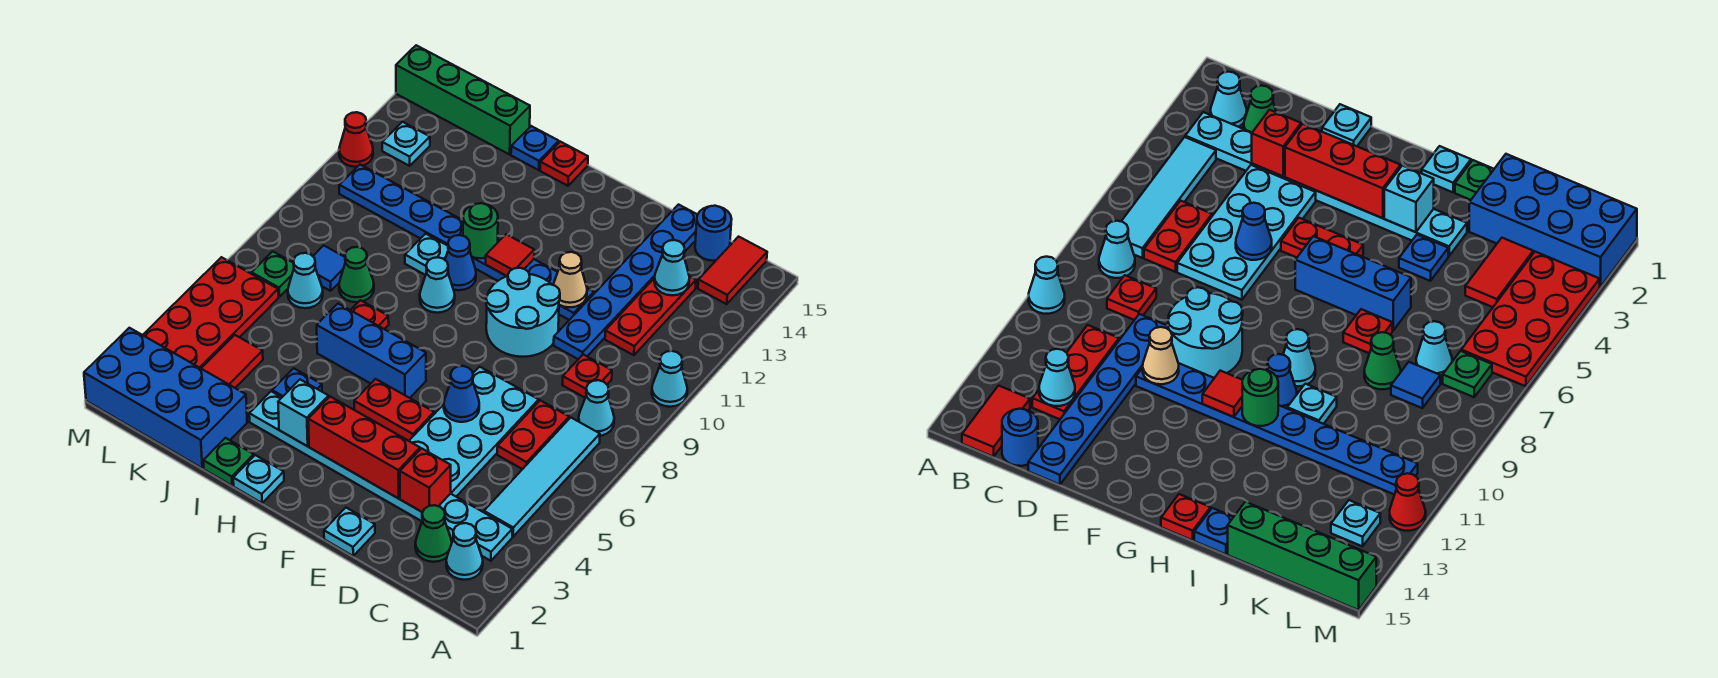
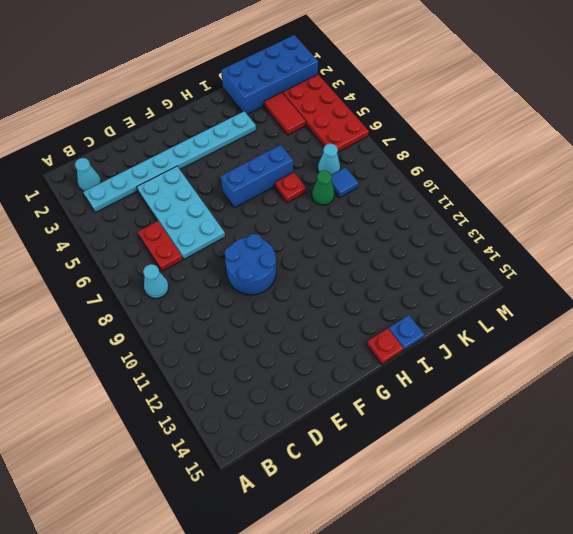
blue round brick E9:F10 level 1 -> cyan round brick E9:F10 level 1
none -> cyan cone A10 level 1
none -> cyan tile B4:B7 level 1
none -> red tile B14:B15 level 1
none -> green cone C2 level 1

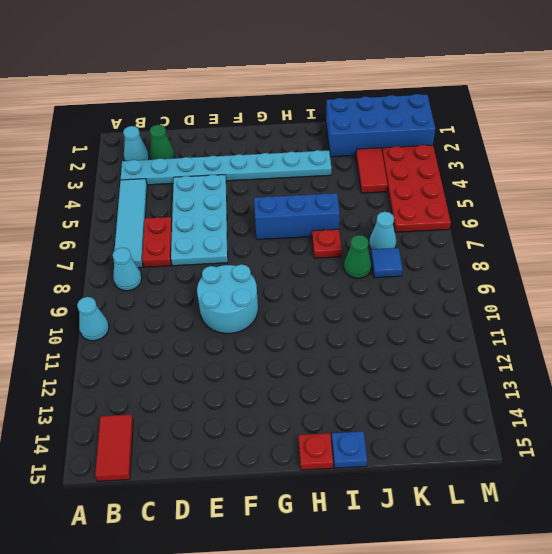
none -> red plate C9 level 1
none -> red plate C11:C13 level 1
none -> blue round brick C15 level 1
none -> blue plate D10:D15 level 1

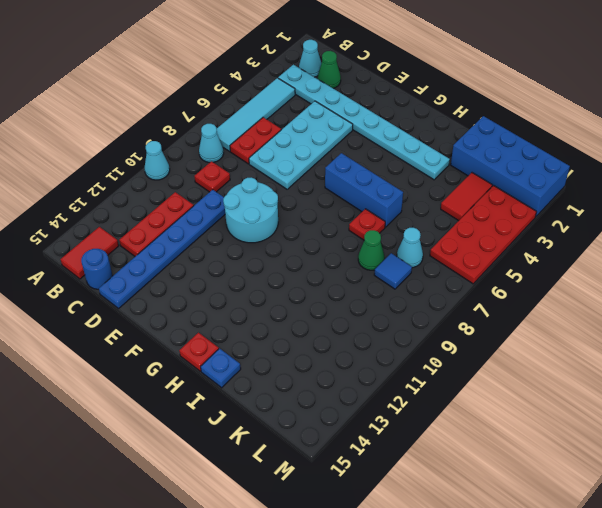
none -> cyan plate E1 level 1
none -> blue plate E11:L11 level 1
none -> red plate F5:G5 level 1
none -> cyan plate H1 level 1

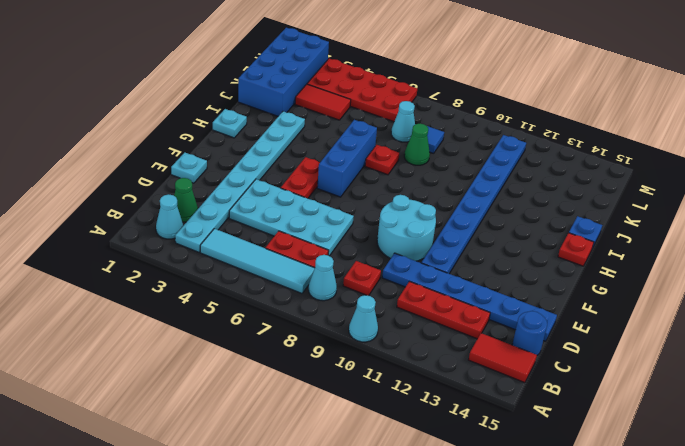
none -> cyan cone H9 level 1
none -> blue cone H10 level 1
none -> green plate I1 level 1
none -> blue plate I4 level 1

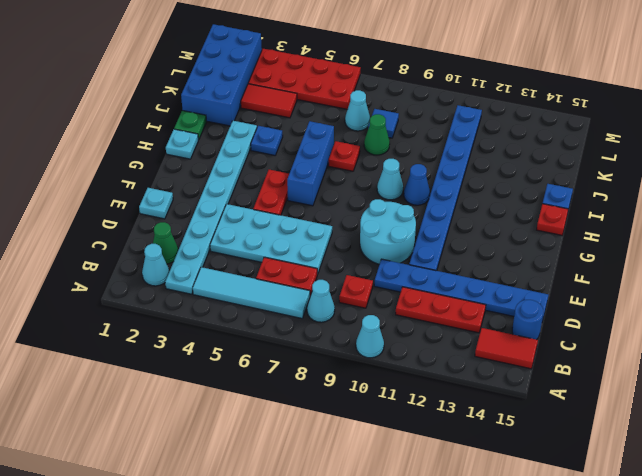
none -> cyan plate I10 level 1
none -> green brick J15:M15 level 1
none -> green plate L7 level 1
none -> cyan plate L13 level 1

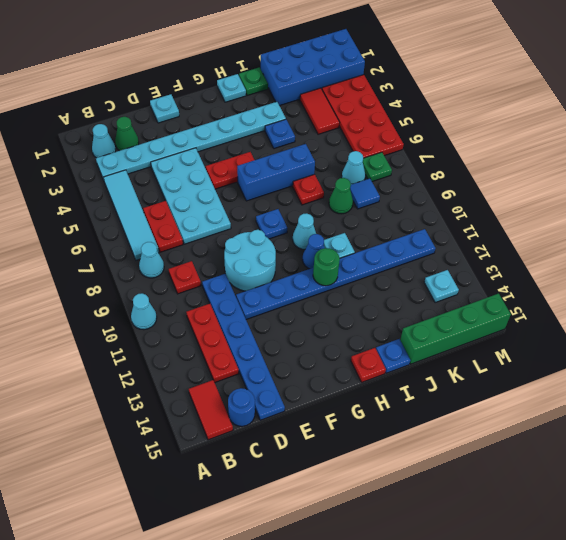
blue plate G8 level 1 -> none
none -> red cone M12 level 1
none -> cyan cone C13 level 2
none -> red brick D3 level 2
none -> red brick E3:G3 level 2

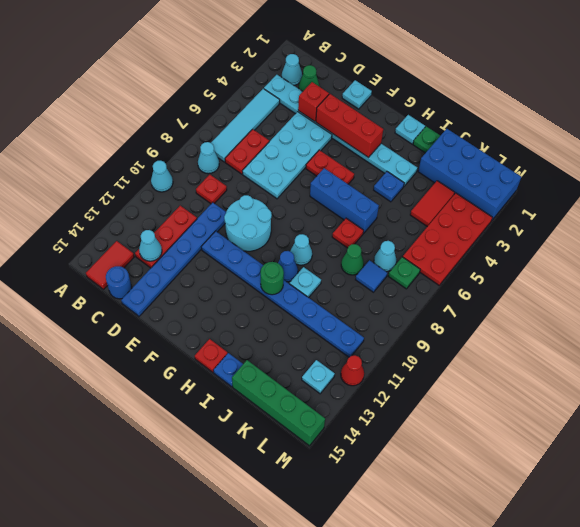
none -> blue cone E6 level 2
none -> tan cone E11 level 2
none -> red tile G11 level 2
none -> cyan brick H3 level 2

